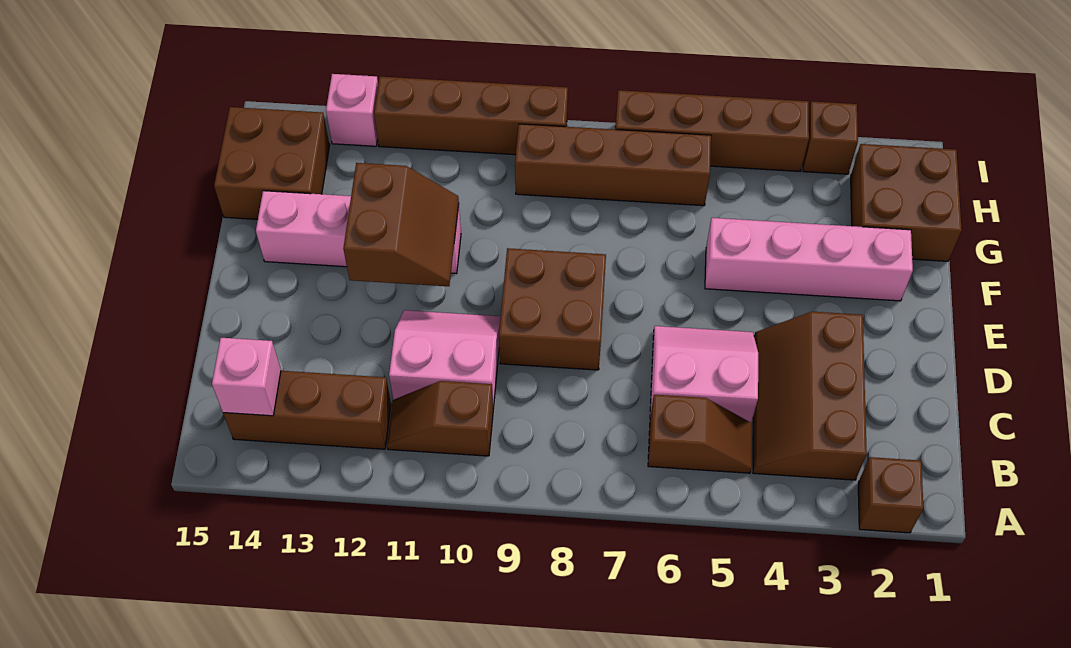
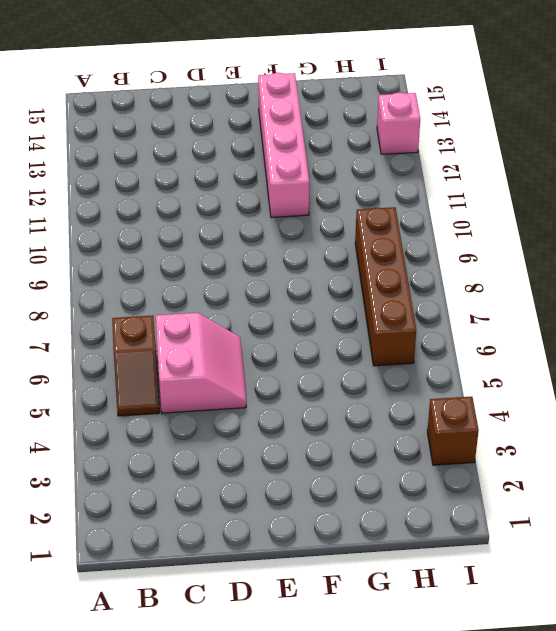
none -> brown brick A2 level 1
none -> brown slope B3:D4 level 1 top 3
none -> brown slope B10:B11 level 1 top 10

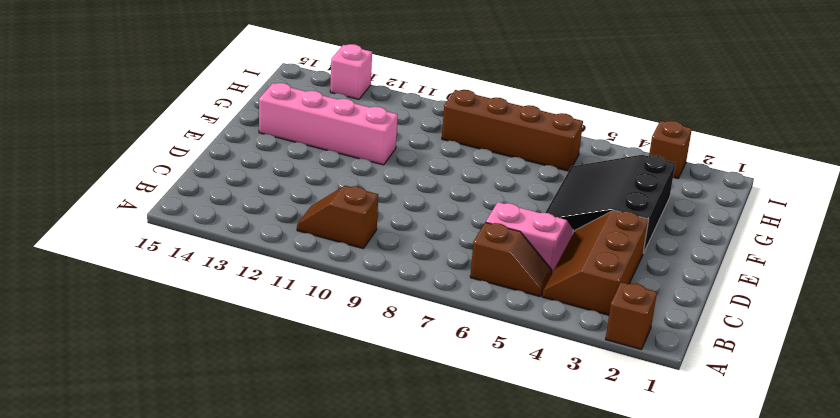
black slope E3:G5 level 1 top 3 -> pink brick F2:F5 level 1
none -> brown brick B12:B14 level 1
none -> pink slope C10:D11 level 1 top C
none -> brown brick D8:E9 level 1

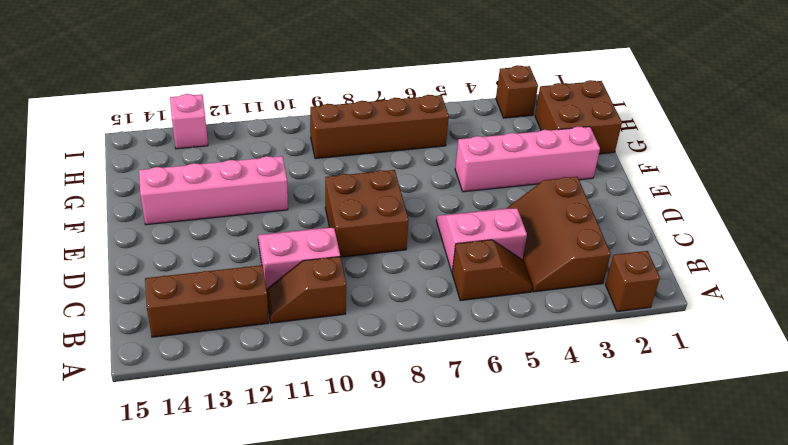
none -> brown brick G14:H15 level 1
none -> brown brick I4:I7 level 1
none -> brown brick I9:I12 level 1

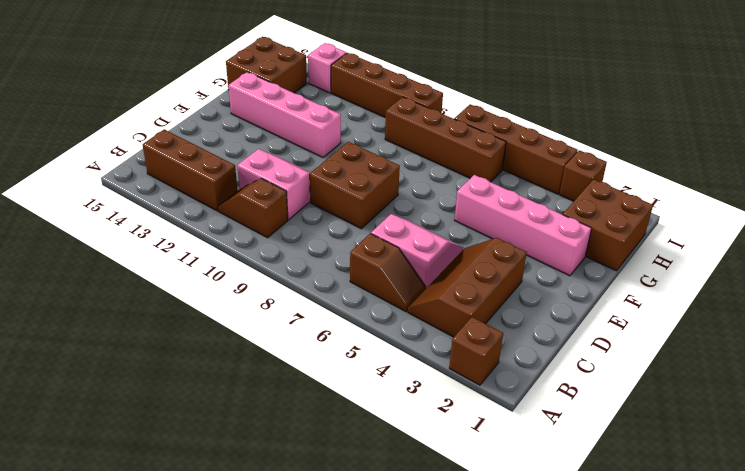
none -> pink brick B14 level 2
none -> brown slope E11:F12 level 2 top 12

